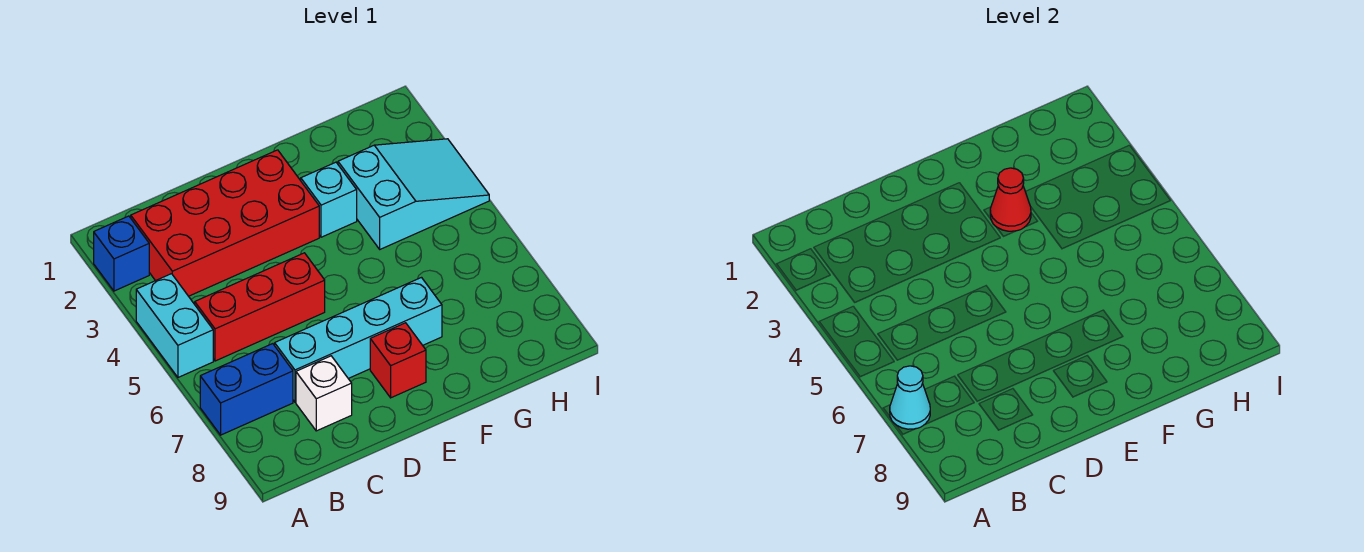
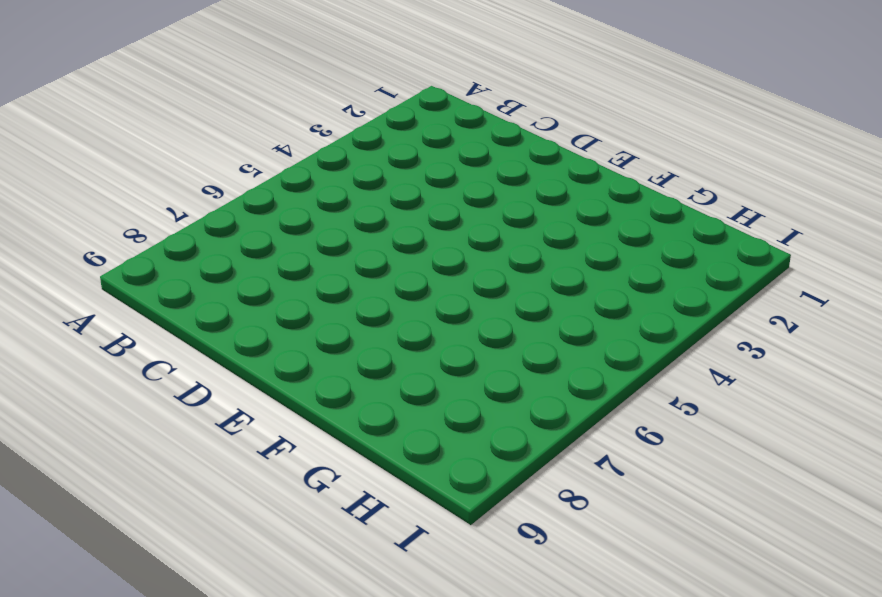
none -> blue brick A2 level 1
none -> cyan brick A4:A5 level 1
none -> blue brick A7:B7 level 1

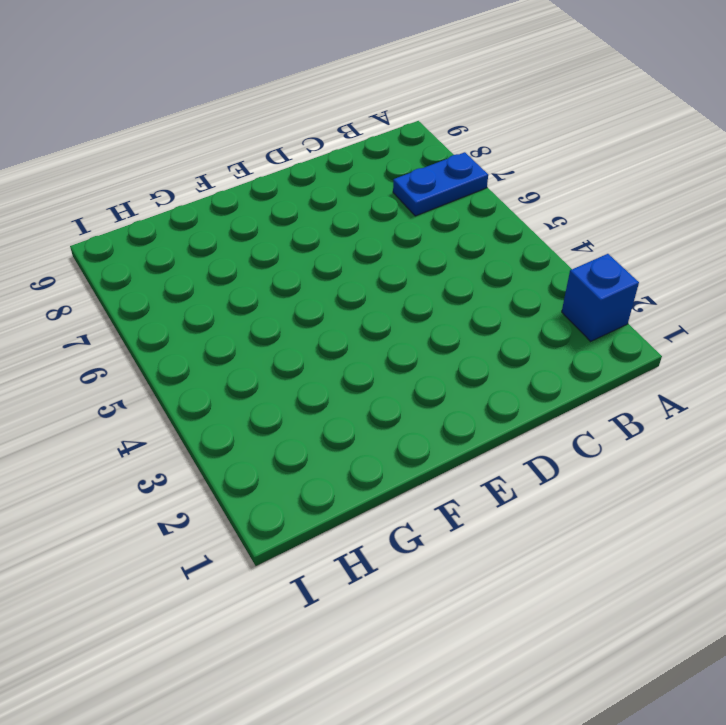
blue plate A7:B7 level 1 -> blue brick A7:B7 level 1
none -> cyan brick A4:A5 level 1
none -> red brick B2:E3 level 1
none -> red brick B5:D5 level 1

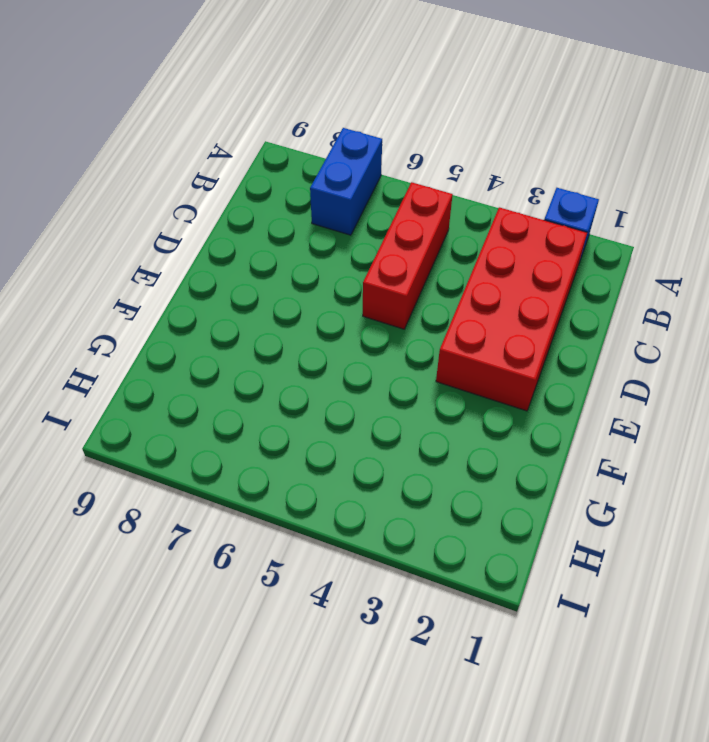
none -> cyan brick A4:A5 level 1
none -> cyan brick C7:F7 level 1
none -> white brick C8 level 1

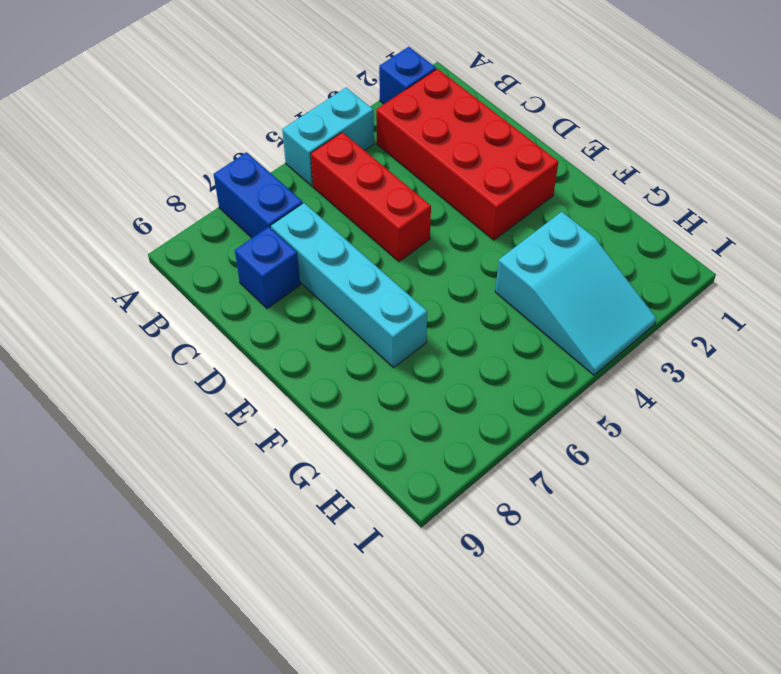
blue brick C8 level 1 -> white brick C8 level 1
none -> red brick E8 level 1
none -> cyan brick F3 level 1
none -> cyan cone A7 level 2

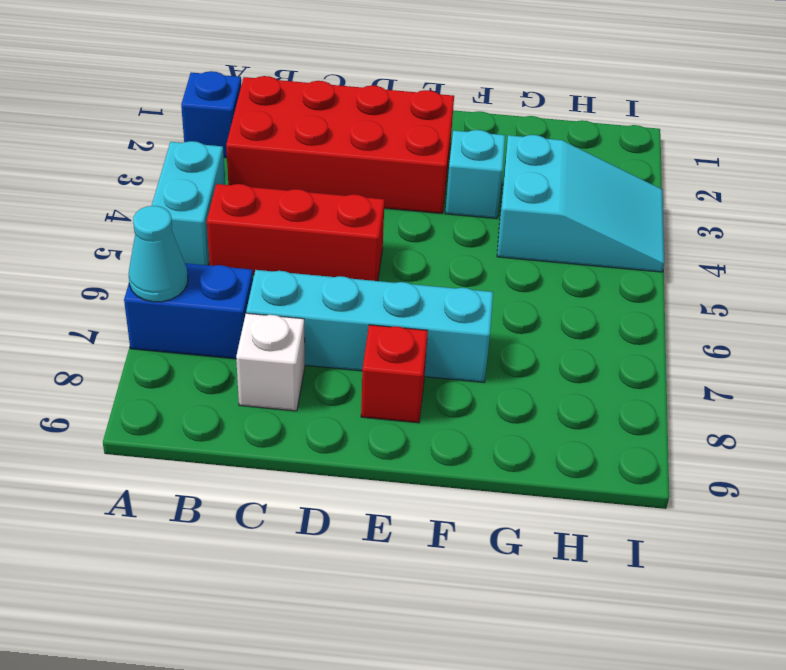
none -> red cone F3 level 2

